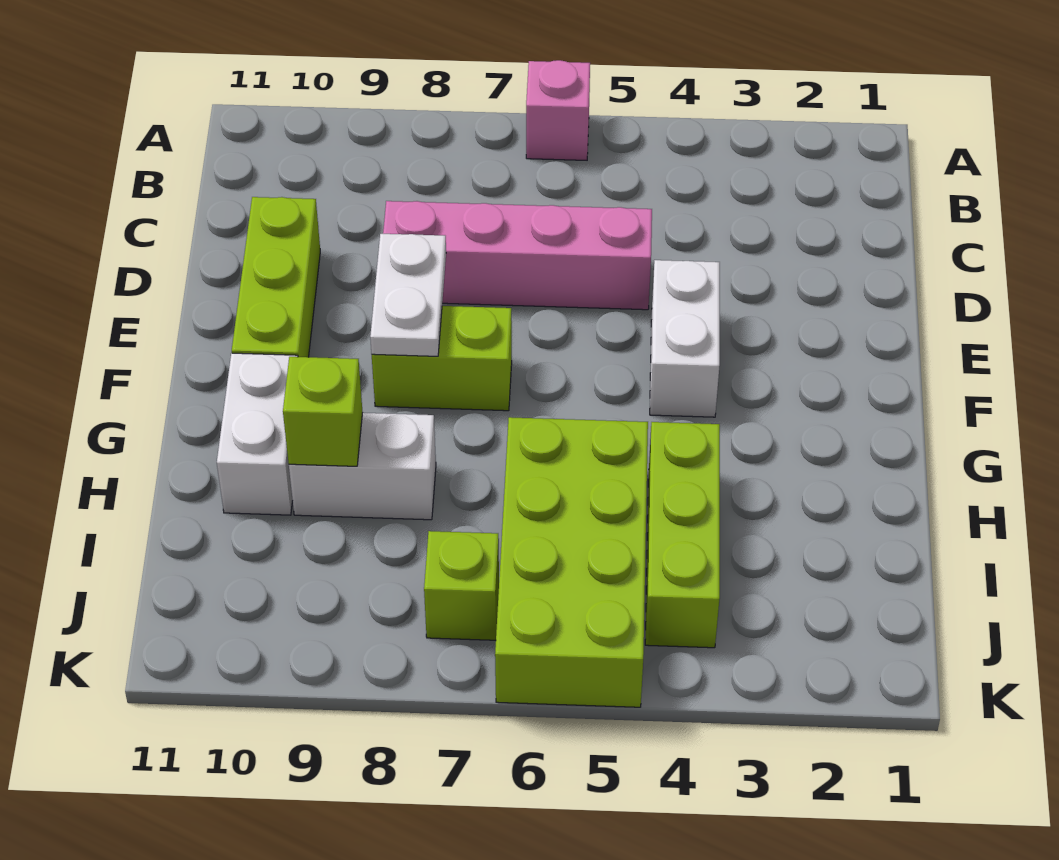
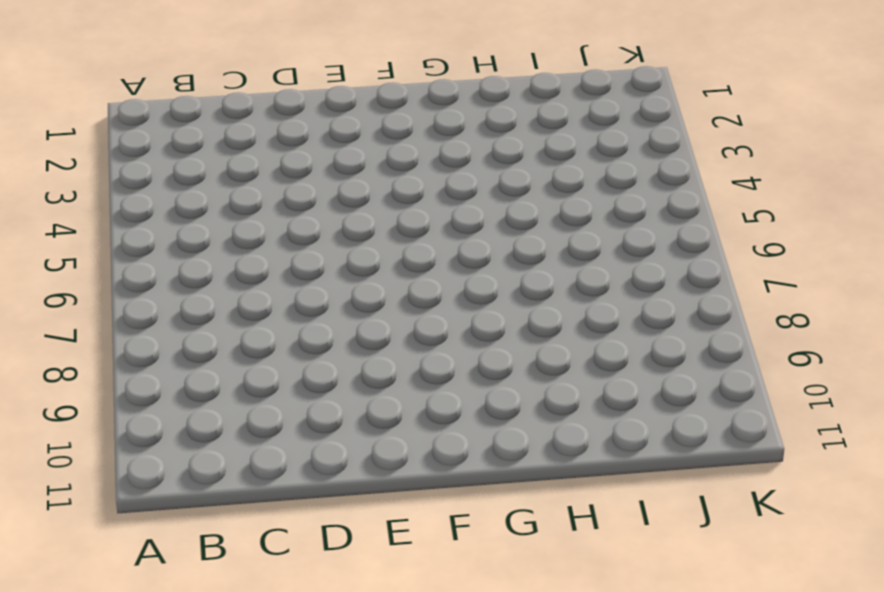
none -> pink brick A6 level 1
none -> pink brick D5:D8 level 1
none -> lime brick D10:F10 level 1

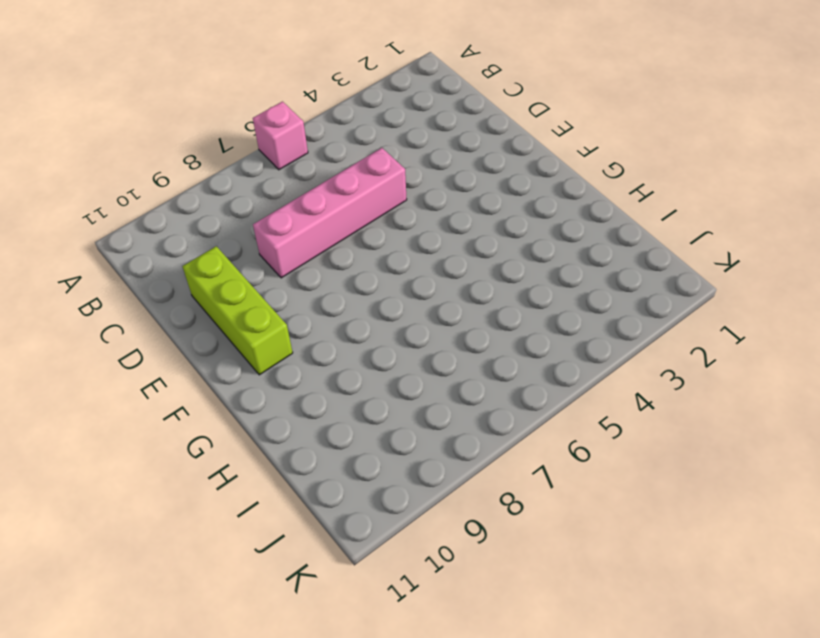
none -> white brick E4:F4 level 1
none -> lime brick F7:F8 level 1
none -> white brick G10:H10 level 1

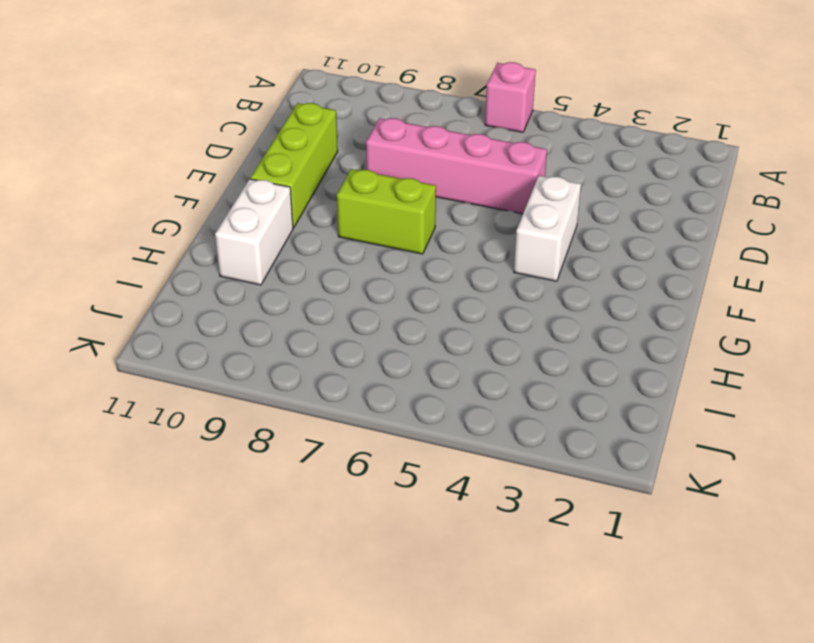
none -> lime brick H4:J4 level 1
none -> lime brick H5:K6 level 1
none -> white brick H8:H9 level 1

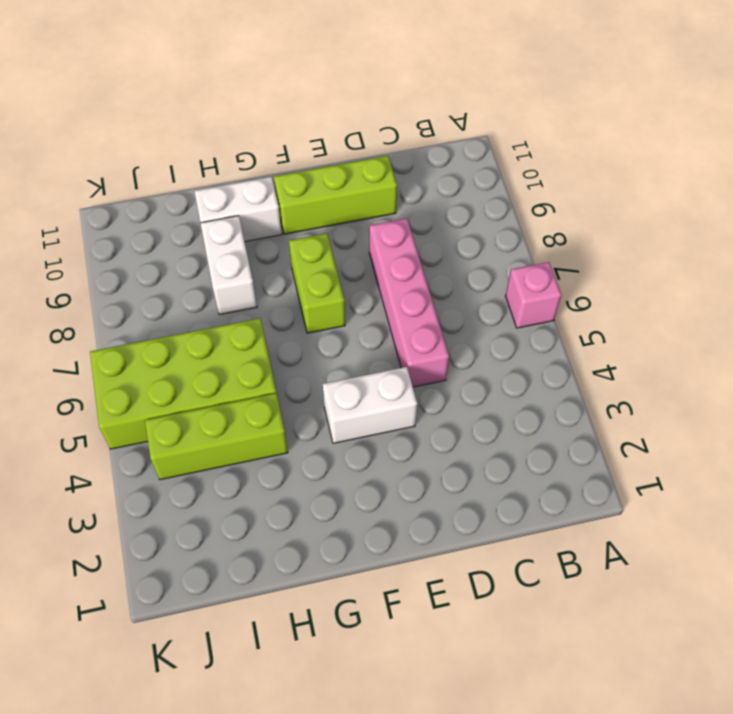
none -> lime brick J7 level 1
none -> white plate E8:F8 level 2
none -> lime brick H9 level 2

